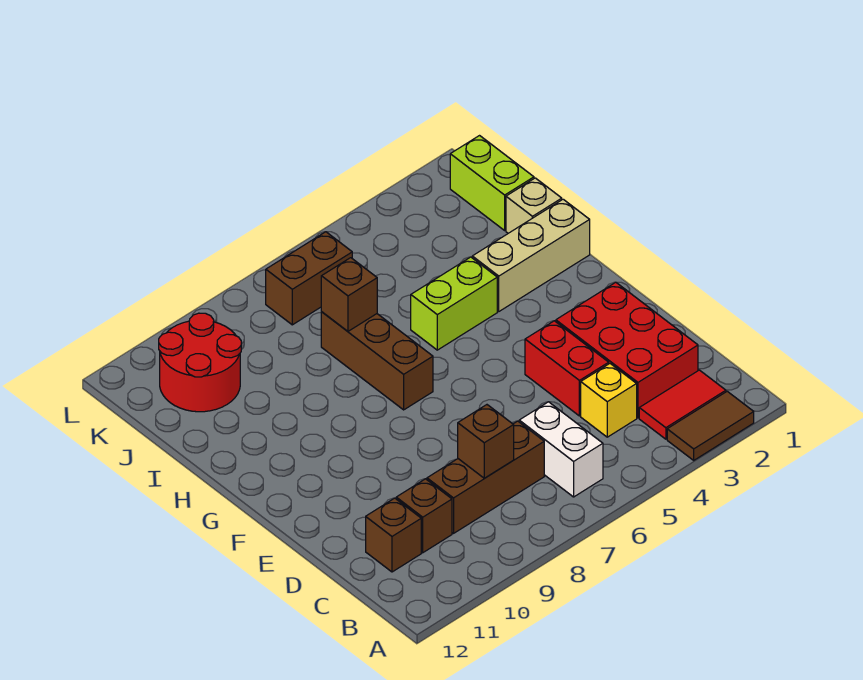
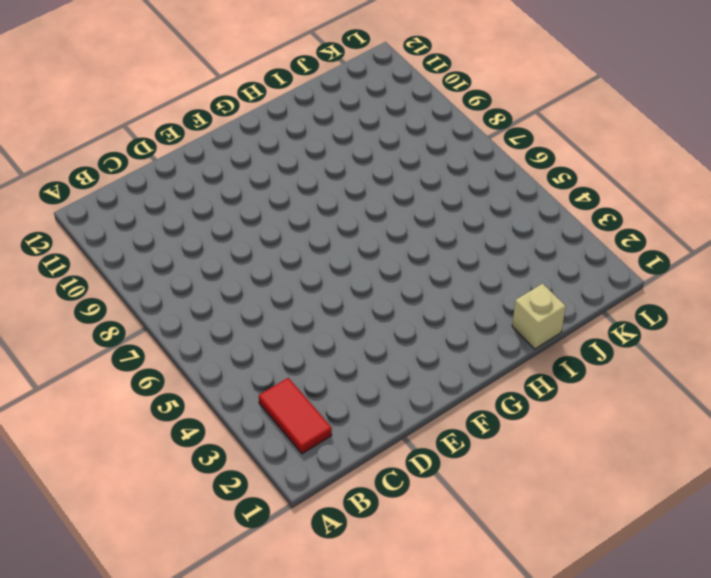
none -> brown tile A2:A3 level 1
none -> white brick B6:C6 level 1
none -> red brick C2:E3 level 1

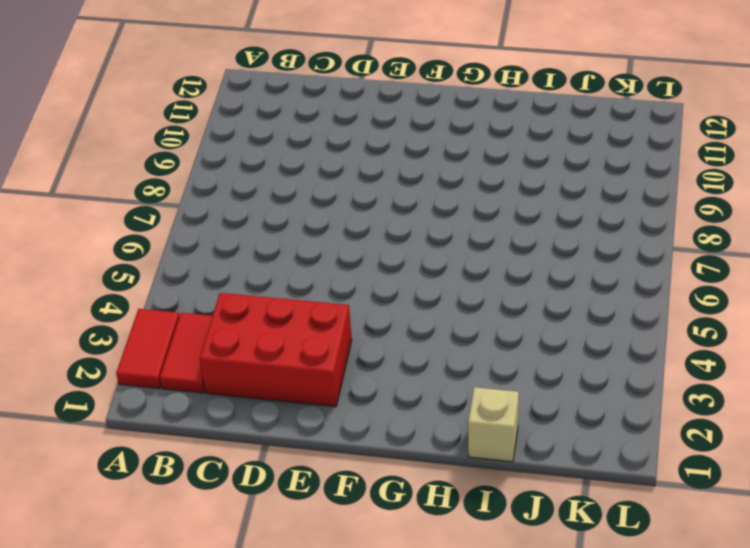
red tile A2:A3 level 1 -> brown tile A2:A3 level 1
none -> white brick B6:C6 level 1
none -> yellow brick C4 level 1
none -> brown brick C7:C9 level 1

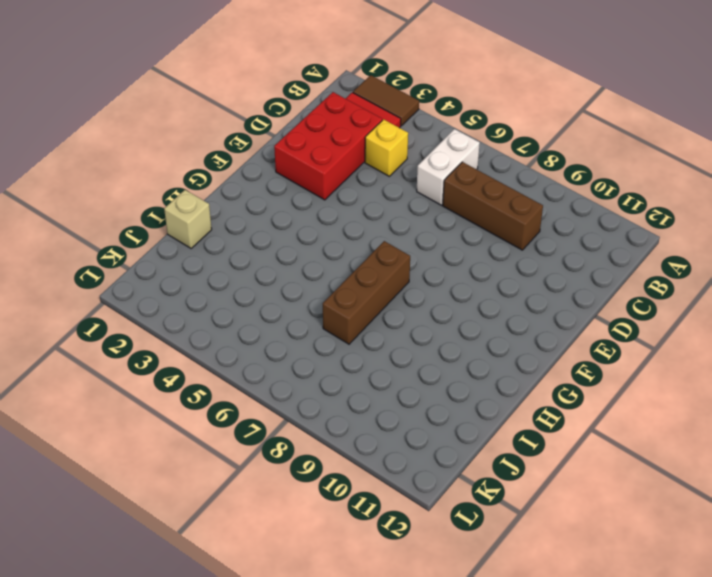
none -> brown brick C10 level 1
none -> brown brick C11 level 1
none -> red brick D4:E4 level 1

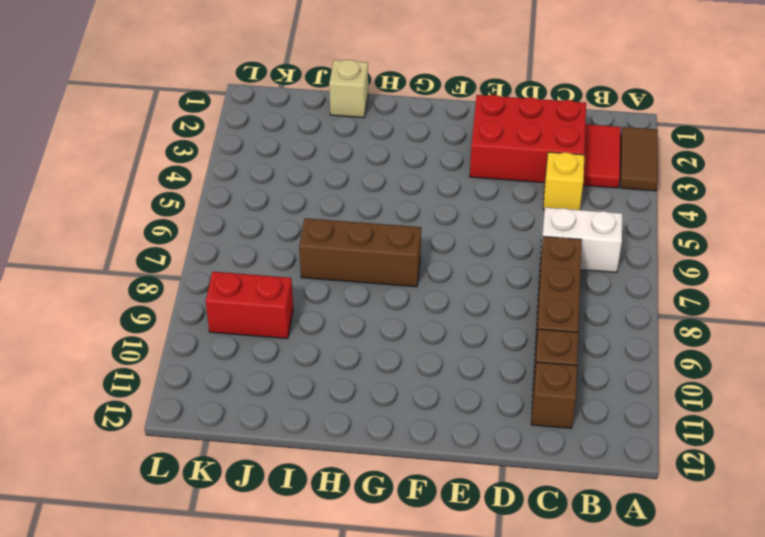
red brick J9:K9 level 1 -> red brick D4:E4 level 1
none -> tan brick H1:H3 level 1
none -> lime brick H4:H5 level 1
none -> lime brick J1:K1 level 1

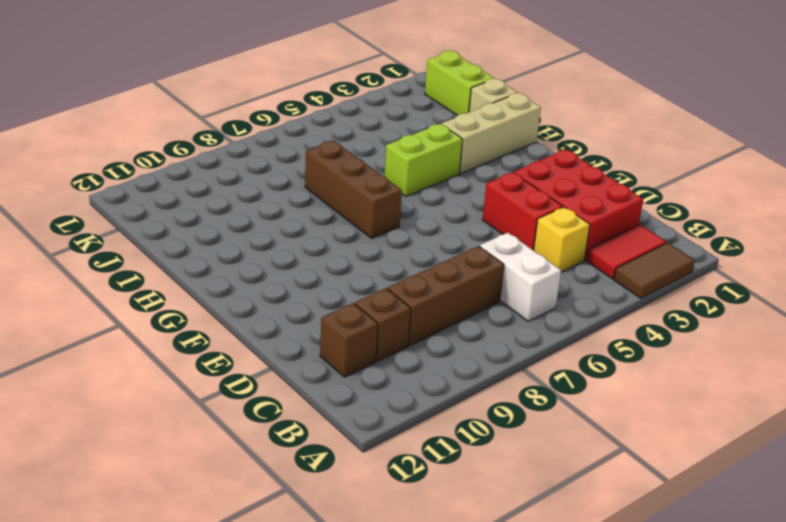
none -> red round brick J10:K11 level 1
none -> brown brick K6:K7 level 1
none -> brown brick C8 level 2

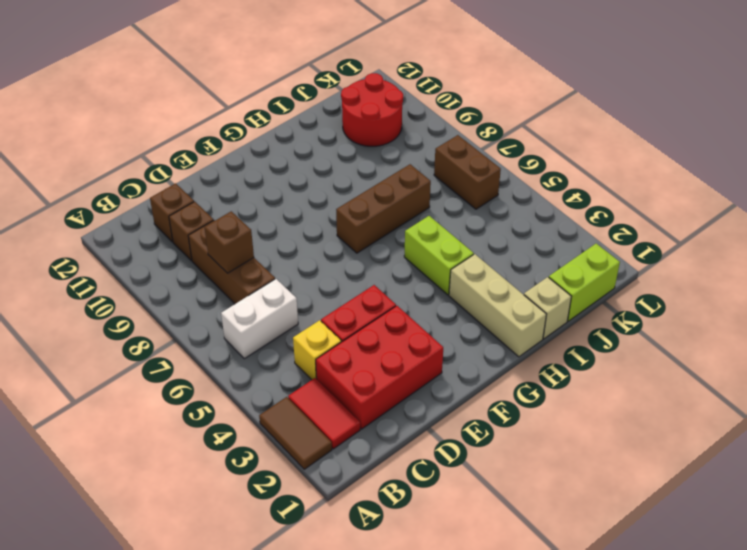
none -> brown brick I7 level 2

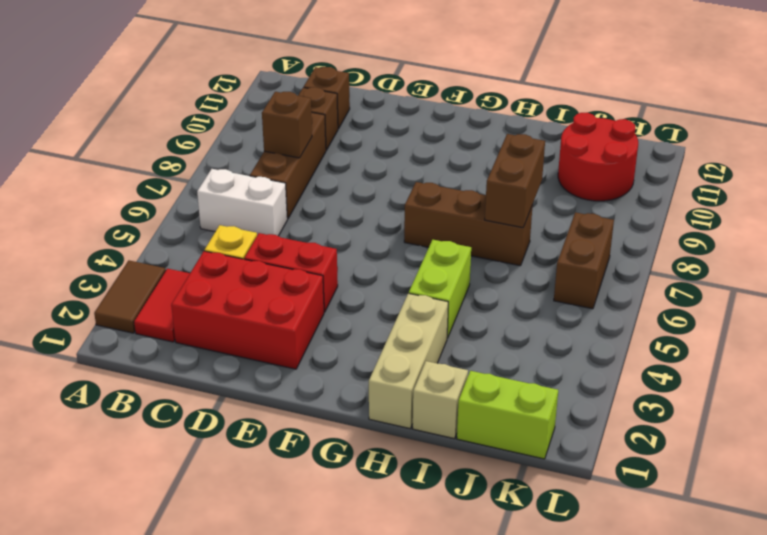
brown brick I7:I8 level 2 -> brown brick I7 level 2

